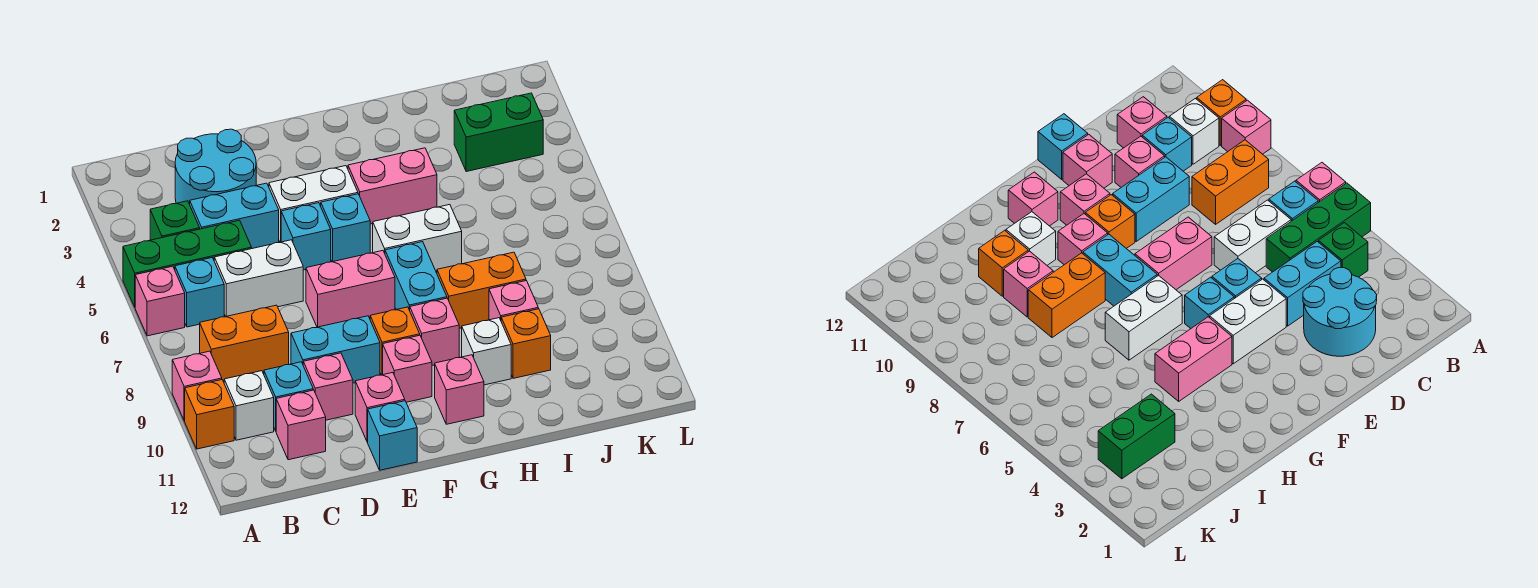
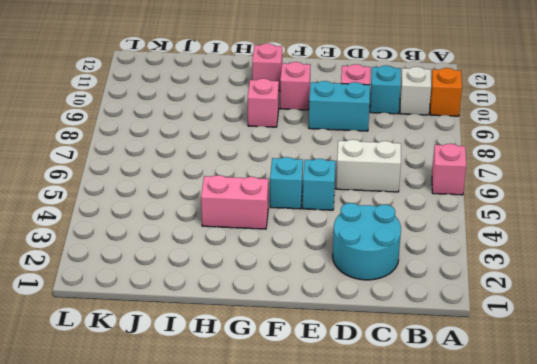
none -> green brick A5:C5 level 1
none -> pink brick A9 level 1
none -> green brick B4 level 1
none -> cyan brick B6 level 1

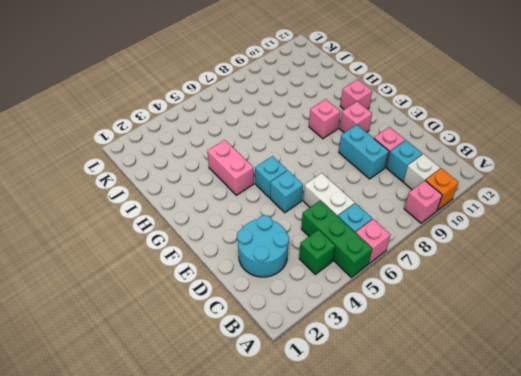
none -> orange brick B8:C8 level 1
none -> cyan brick C4:D4 level 1
none -> pink brick C11 level 1
none -> white brick E4:F4 level 1

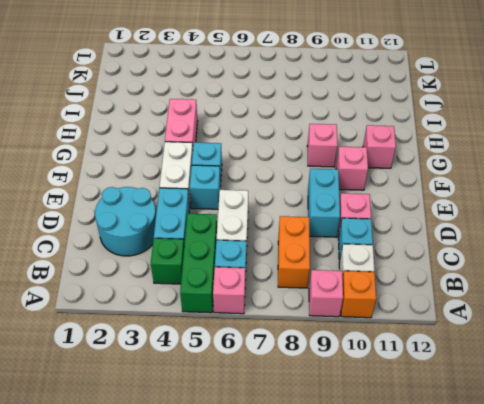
none -> pink brick C11 level 1
none -> pink brick E7:F7 level 1
none -> pink brick E11 level 1
none -> cyan brick E12 level 1

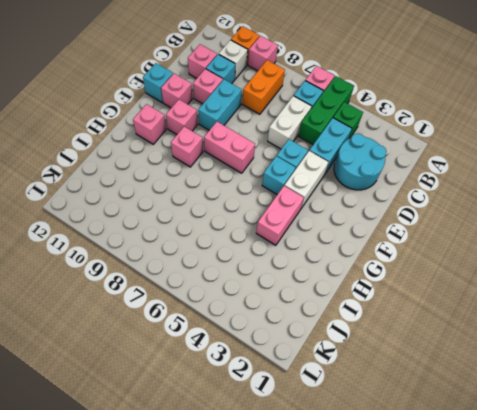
pink brick F7:F8 level 1 -> pink brick E7:F7 level 1
none -> orange brick F9 level 1
none -> white brick G6:H6 level 1
none -> cyan brick G7:G8 level 1
none -> orange brick H8:I8 level 1

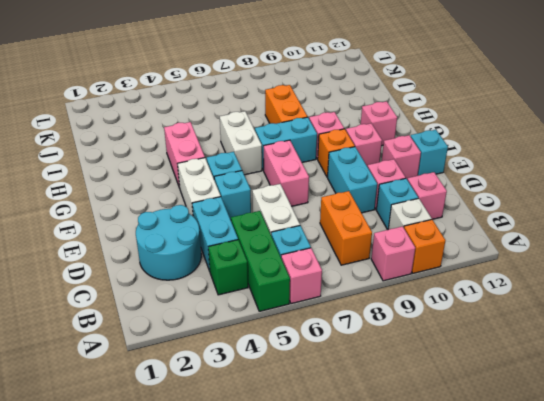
none -> white brick H10 level 1
none -> pink brick I9 level 1
none -> orange brick I10 level 1
none -> green brick J3:K3 level 1

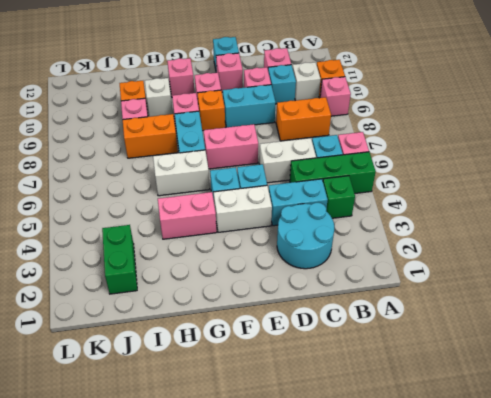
green brick J2:J3 level 1 -> green brick J3:K3 level 1

